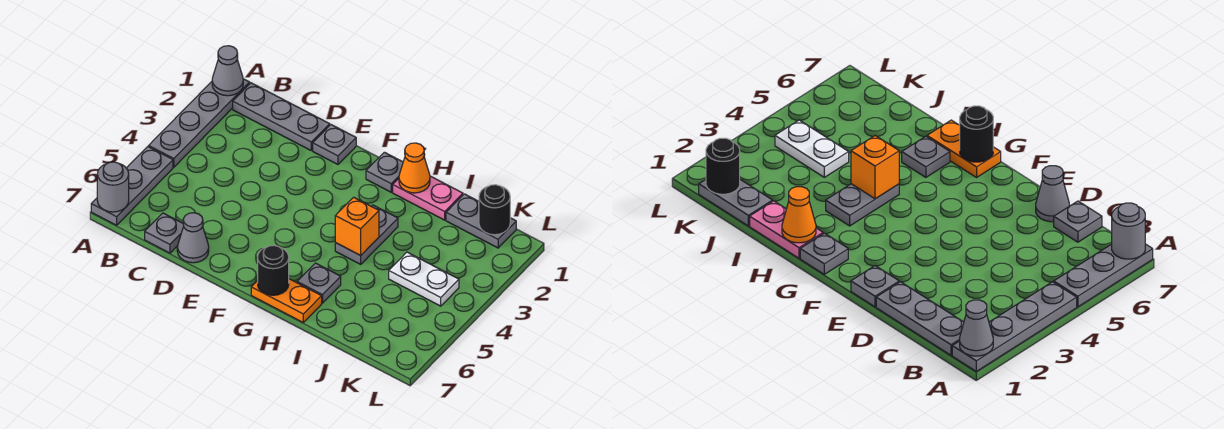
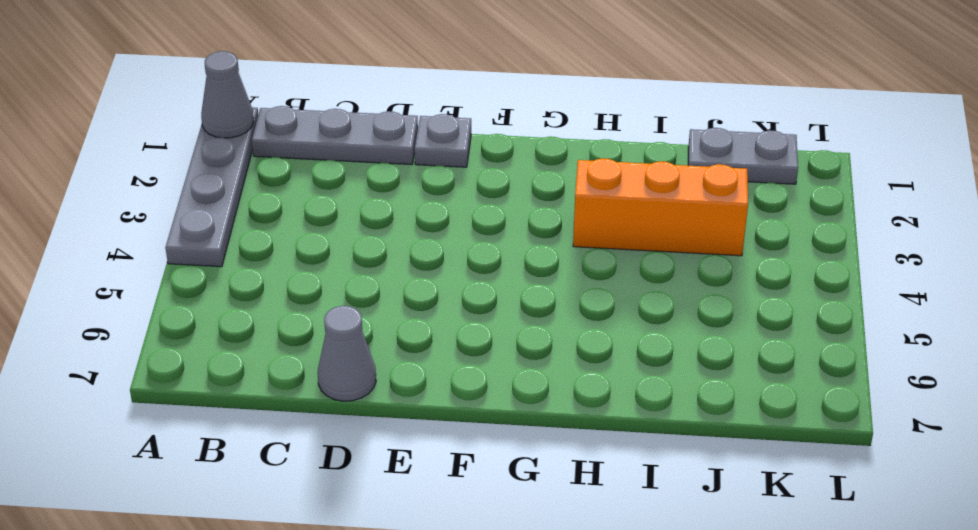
orange brick H3:J3 level 1 -> grey plate H3:H4 level 1
none -> grey plate A5:A7 level 1
none -> grey plate C7 level 1
none -> grey plate G1 level 1

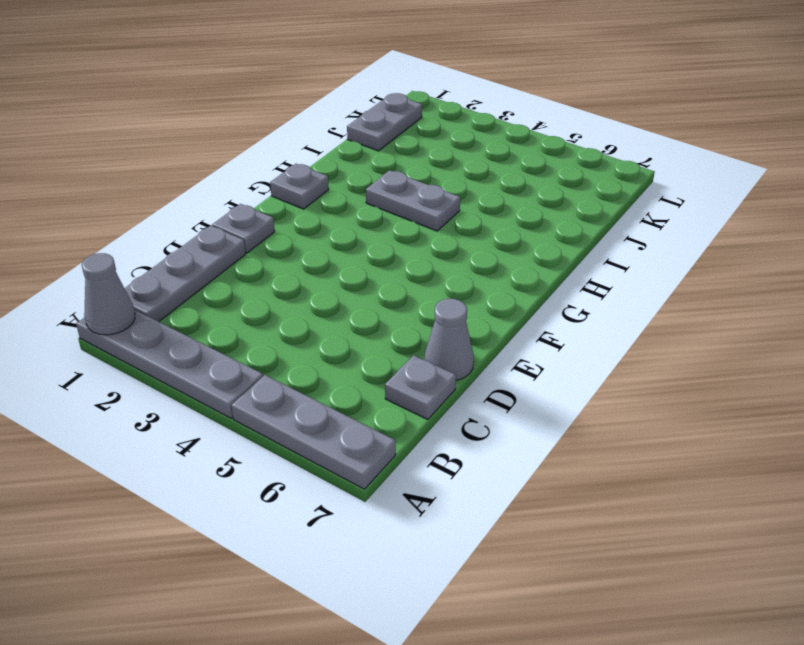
none -> orange plate G7:H7 level 1
none -> pink plate H1:I1 level 1
none -> grey plate H6 level 1

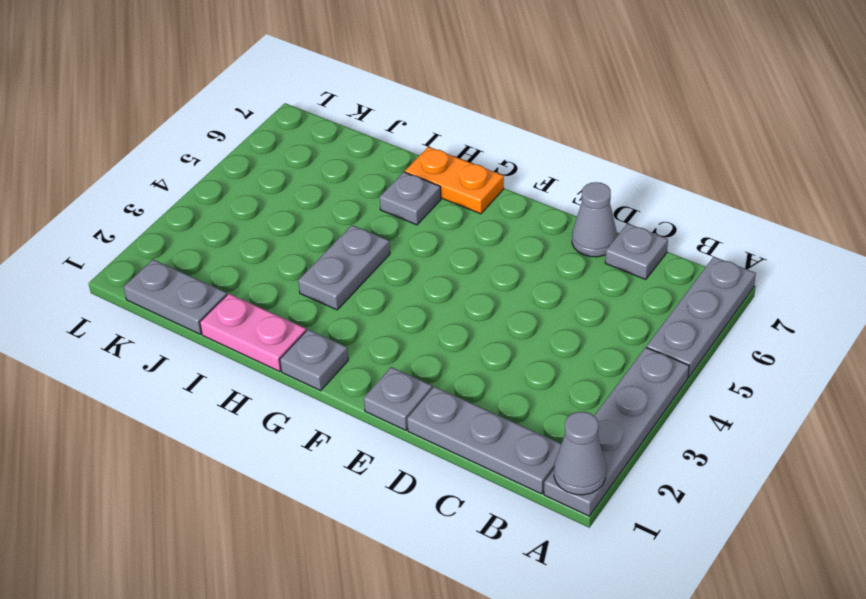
none -> white plate J4:K4 level 1
none -> grey round brick A7 level 2
none -> black round brick G7 level 2

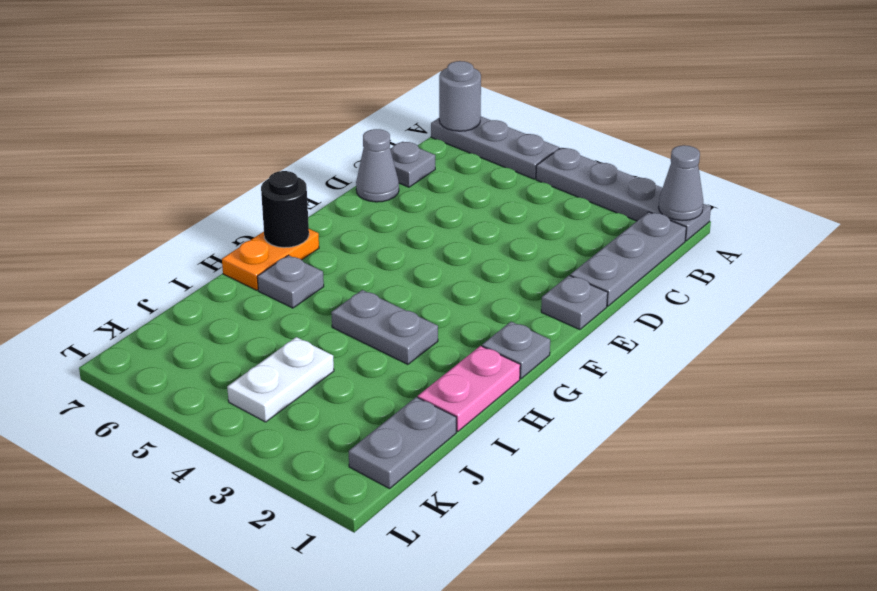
none -> orange cone H1 level 2
none -> orange brick H4 level 2
none -> black round brick K1 level 2

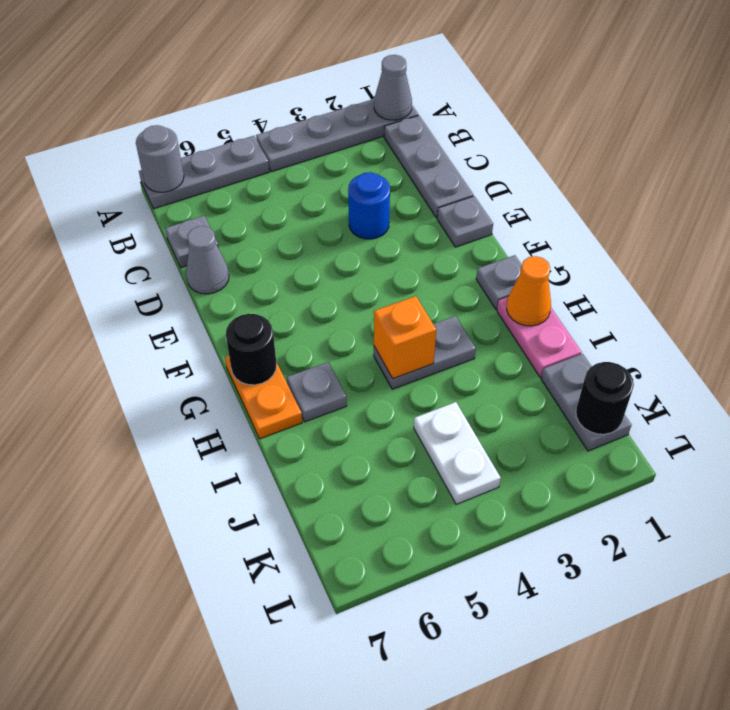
blue round brick D3 level 1 -> none

